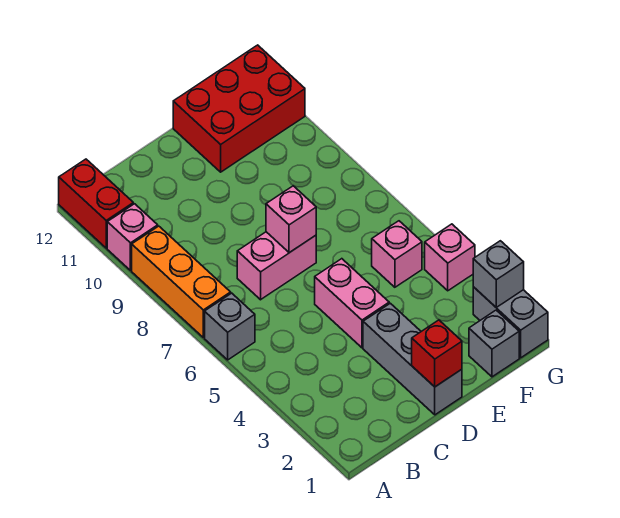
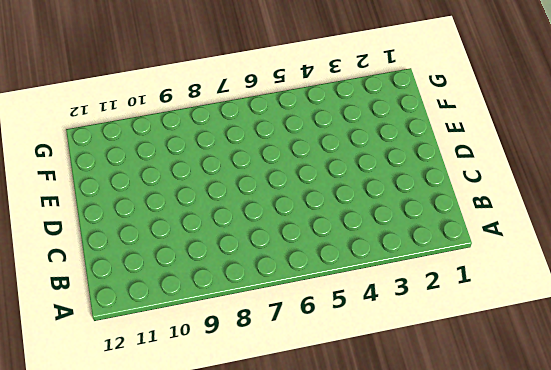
none -> grey brick A6 level 1
none -> orange brick A7:A9 level 1
none -> pink brick A10 level 1

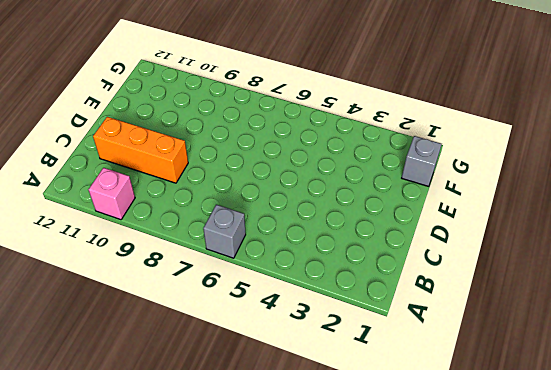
orange brick C9:C11 level 1 -> orange brick A7:A9 level 1
none -> red brick A11:A12 level 1
none -> pink brick C7:D7 level 1
none -> grey brick D1:D3 level 1

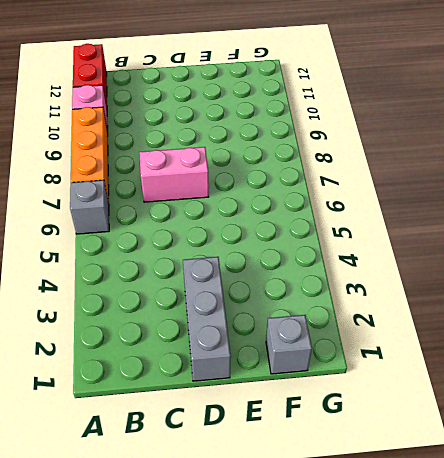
none -> pink brick D4:D5 level 1
none -> red brick E11:G12 level 1
none -> pink brick F5 level 1

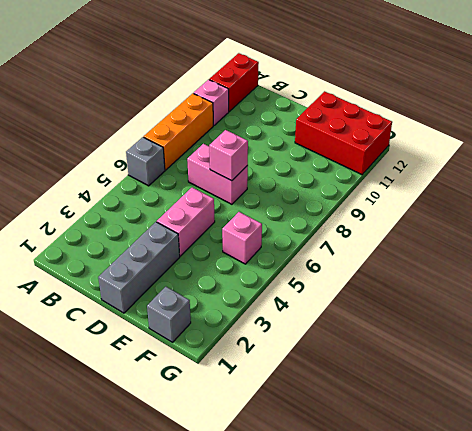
none -> grey brick G1:G2 level 1
none -> pink brick G4 level 1
none -> red brick D1 level 2

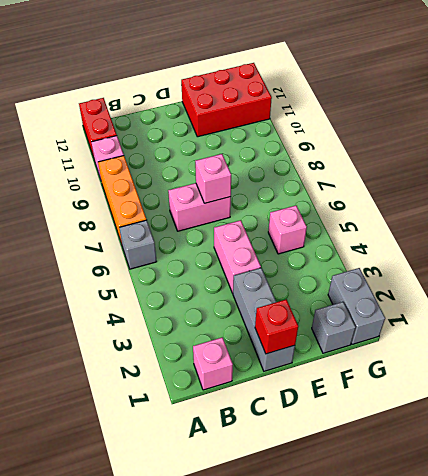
pink brick B1 level 1 -> pink brick G4 level 1
none -> grey brick G2 level 2

